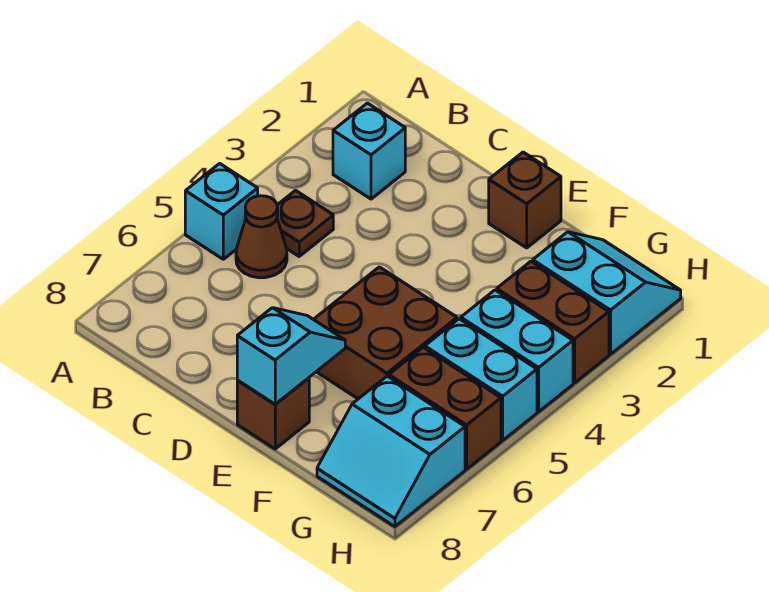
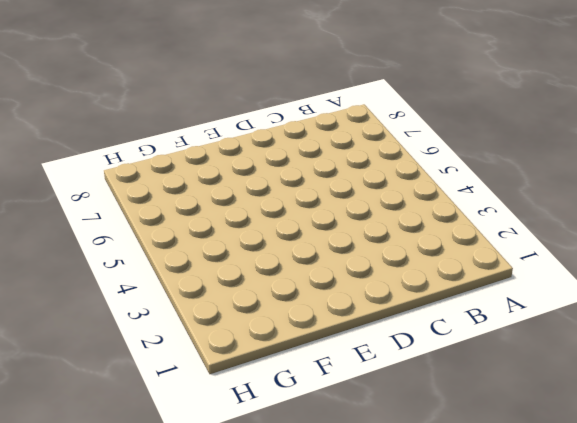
none -> cyan brick A5 level 1
none -> cyan brick B2 level 1
none -> brown plate B4 level 1

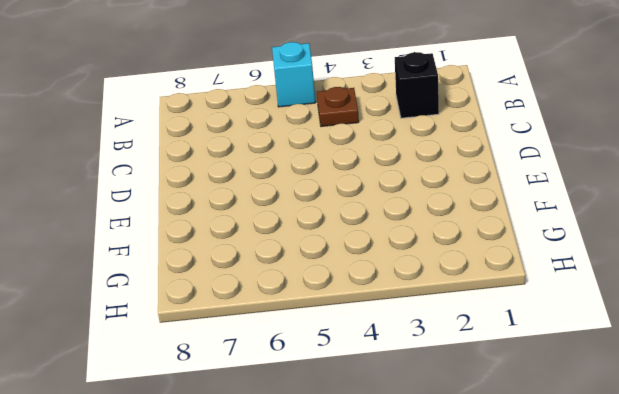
black brick B2 level 1 -> cyan brick B2 level 1
none -> brown cone B5 level 1
none -> brown brick E1 level 1
none -> brown brick E5:F6 level 1

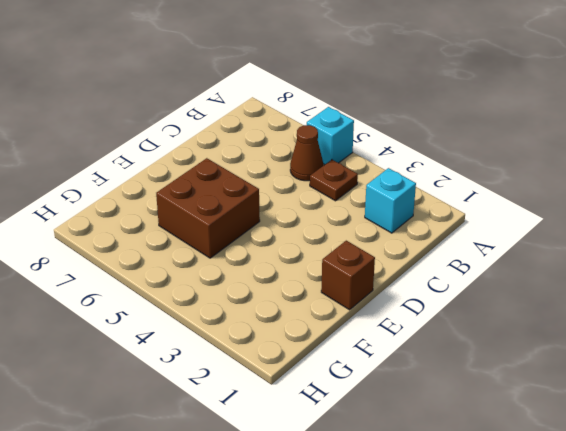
none -> brown brick E8 level 1
none -> cyan slope G1:H2 level 1 top 2
none -> brown brick G3:H3 level 1

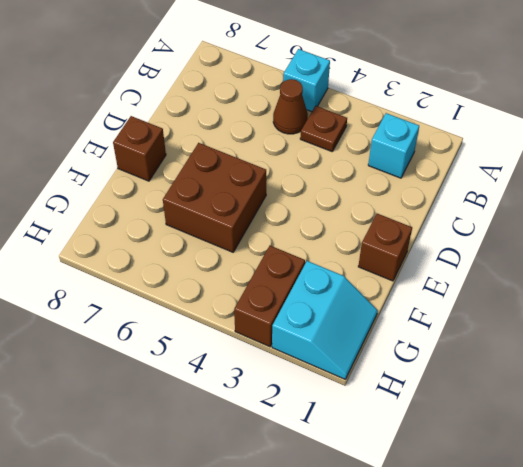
none -> cyan brick G4:H4 level 1
none -> cyan brick G5:H5 level 1
none -> brown brick G6:H6 level 1

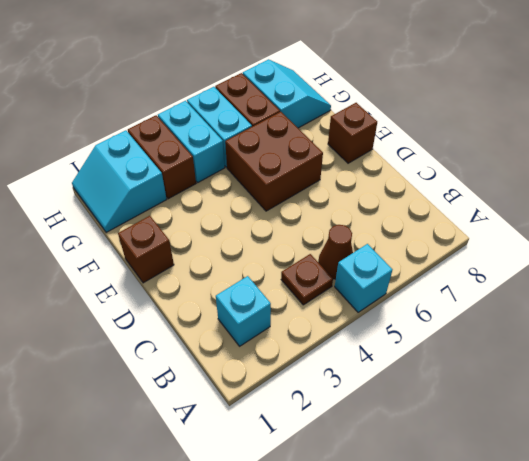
none -> cyan slope E7:E8 level 2 top 8

